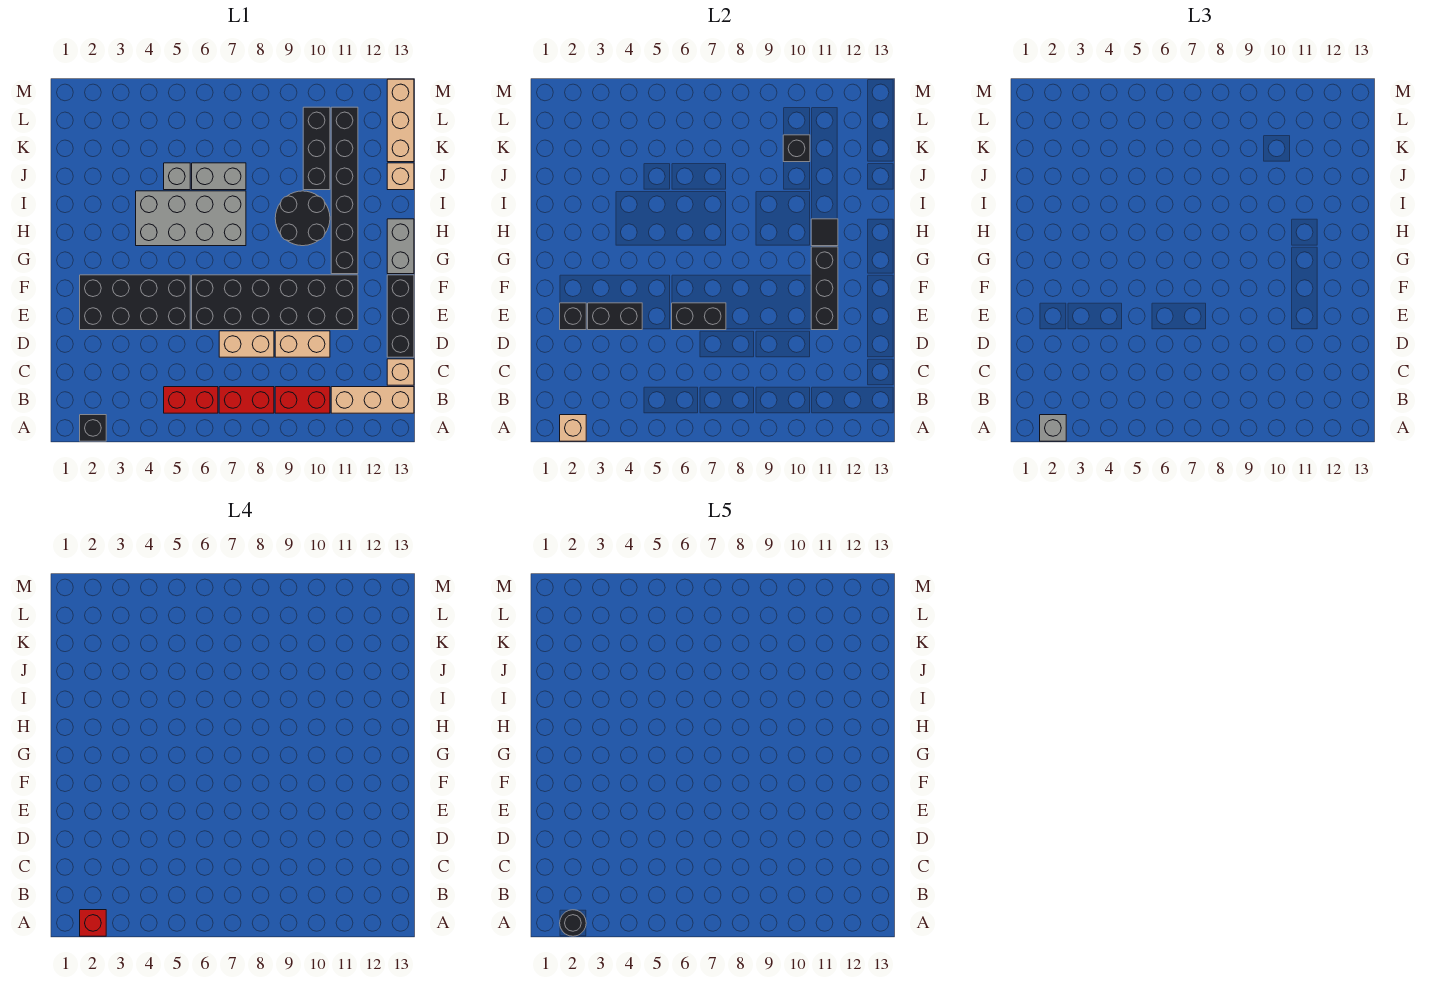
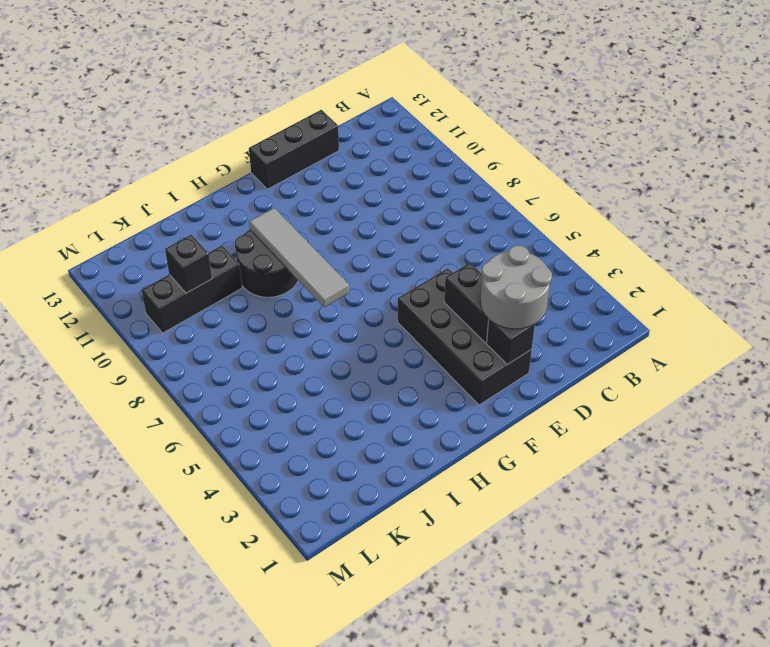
grey round brick D2:E3 level 3 -> none
grey tile H7:H10 level 2 -> none
none -> black brick A2 level 1
none -> red brick B5:B6 level 1
none -> red brick B7:B8 level 1
none -> red brick B9:B10 level 1

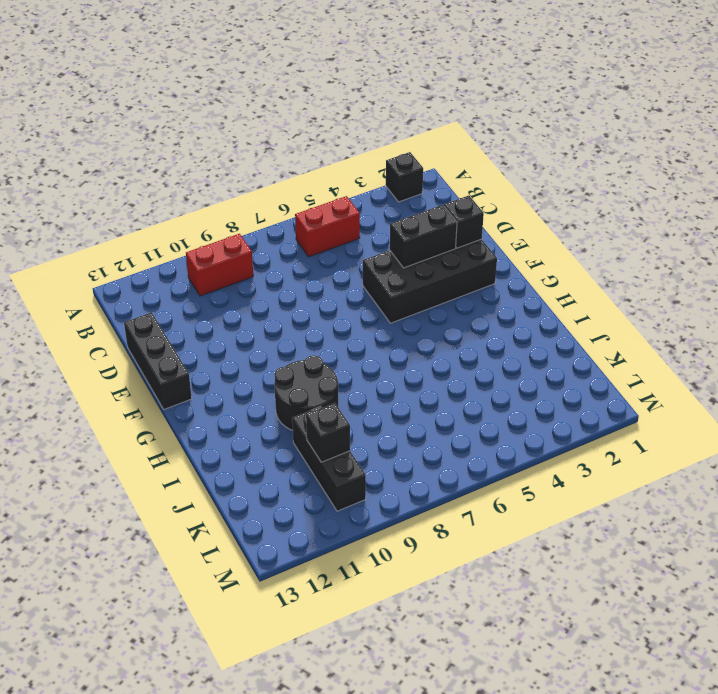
none -> red brick B7:B8 level 1
none -> tan brick B11:B13 level 1
none -> tan brick C13 level 1
none -> tan brick D7:D8 level 1

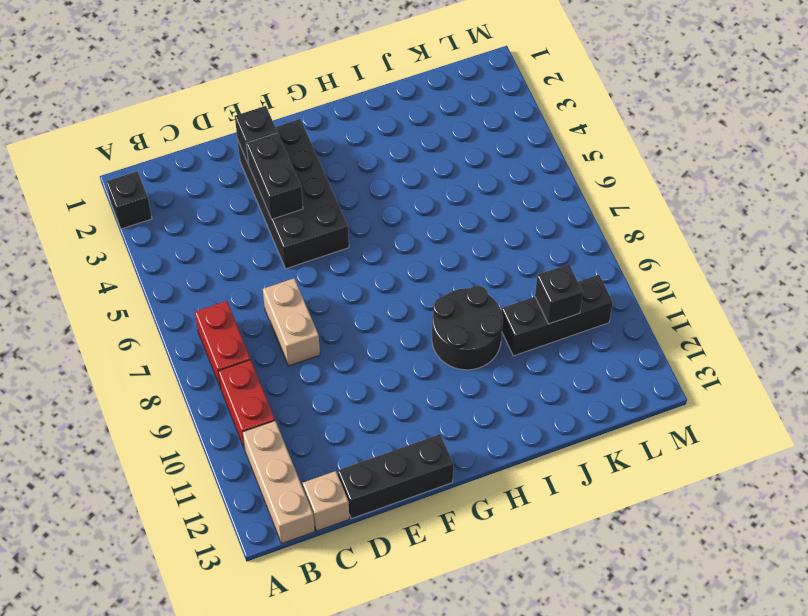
none -> red brick B5:B6 level 1
none -> tan brick D9:D10 level 1
none -> black brick E6:F11 level 1
none -> black brick G11:L11 level 1

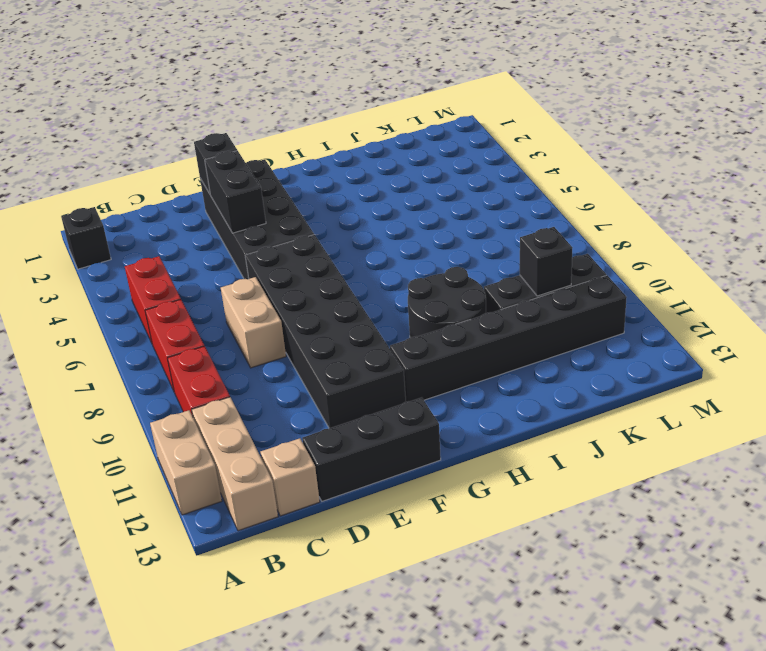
tan brick A11:A12 level 1 -> tan brick D9:D10 level 1
none -> grey brick G13:H13 level 1
none -> grey brick H4:I7 level 1
none -> grey brick J5 level 1
none -> grey brick J6:J7 level 1

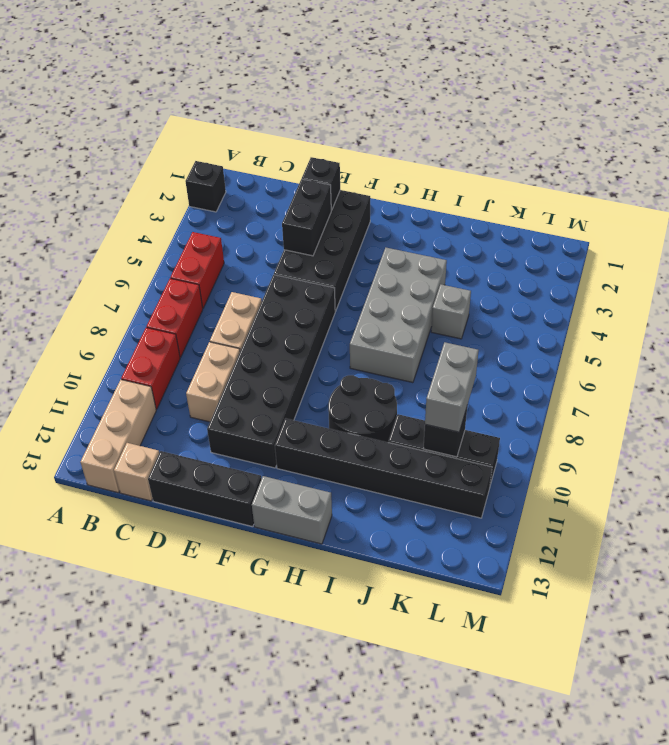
grey brick K9:K10 level 3 -> grey brick J6:J7 level 1
none -> tan brick J13 level 1
none -> tan brick K13:M13 level 1
none -> tan brick A2 level 2
none -> black brick E6:E7 level 2

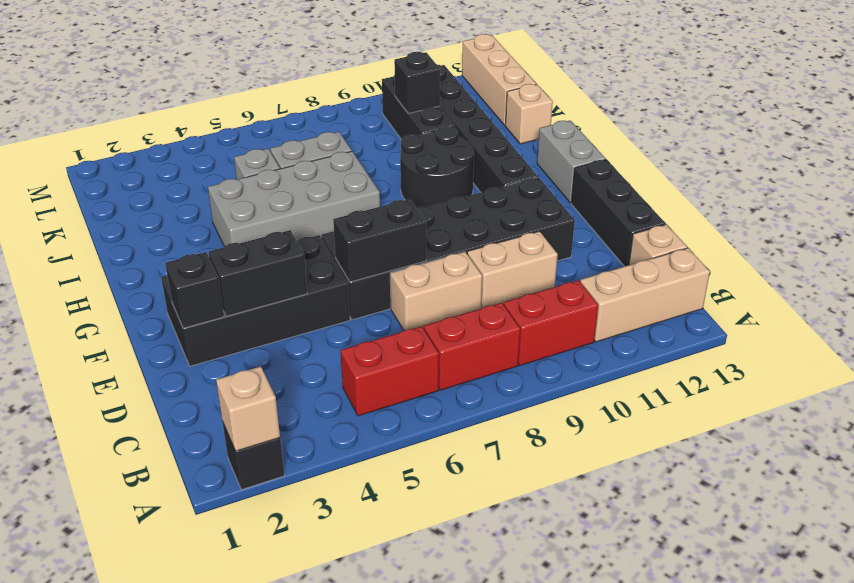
none -> black brick E11:G11 level 2
none -> black tile H11 level 2
none -> grey brick A2 level 3
none -> red brick A2 level 4

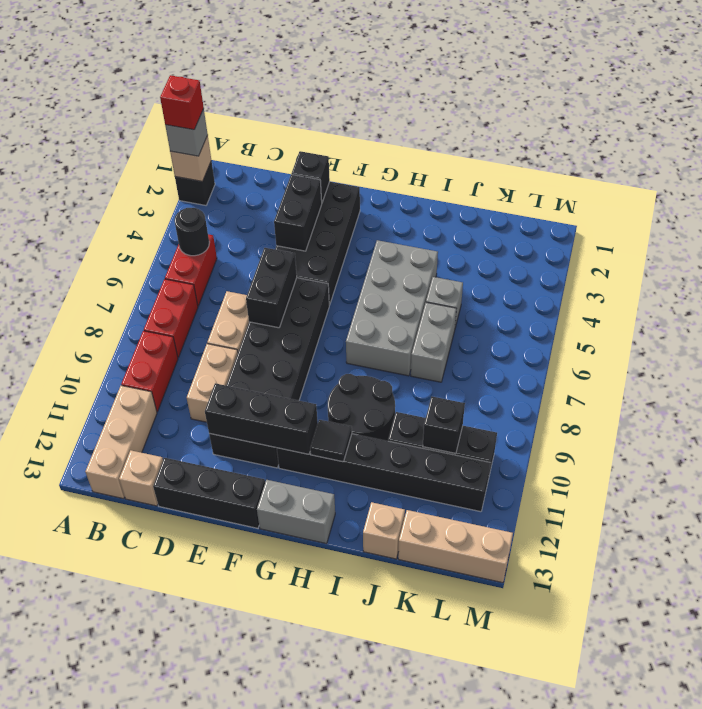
black round brick B5 level 2 -> black round brick A2 level 5

